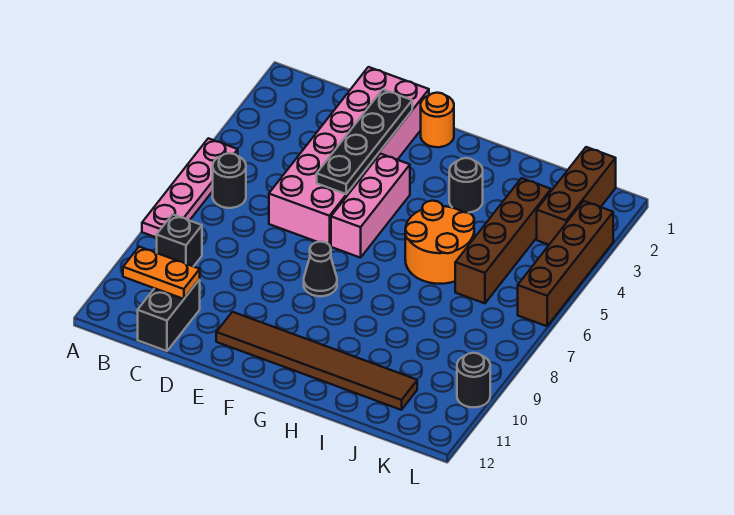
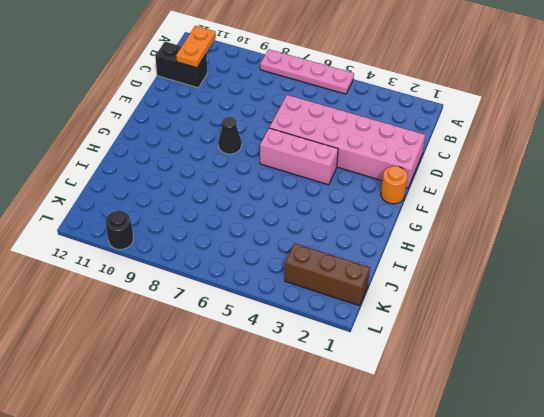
none -> black round brick B6 level 1
none -> black brick B9 level 1
none -> brown tile E11:J11 level 1

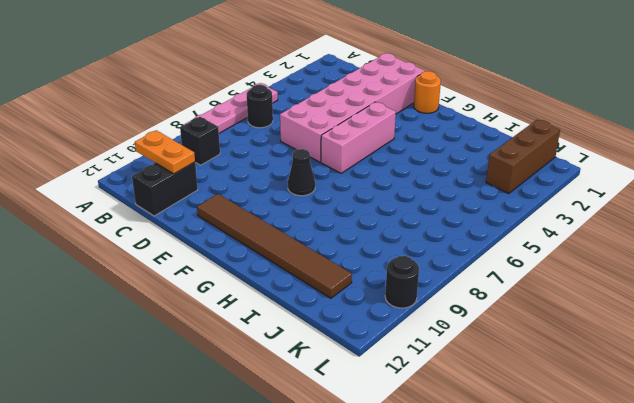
none -> black round brick H3 level 1
none -> orange round brick H5:I6 level 1
none -> brown brick J3:J6 level 1

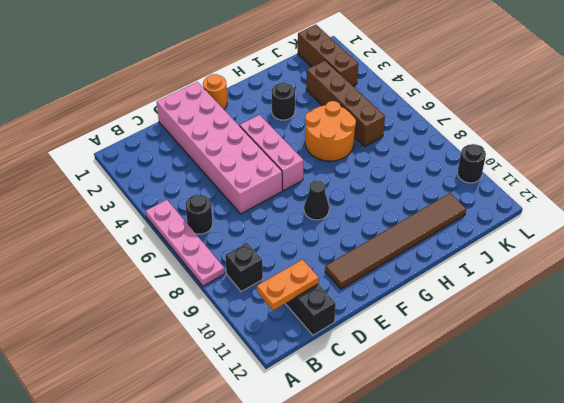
none -> brown brick L3:L6 level 1
none -> black plate E2:E5 level 2

